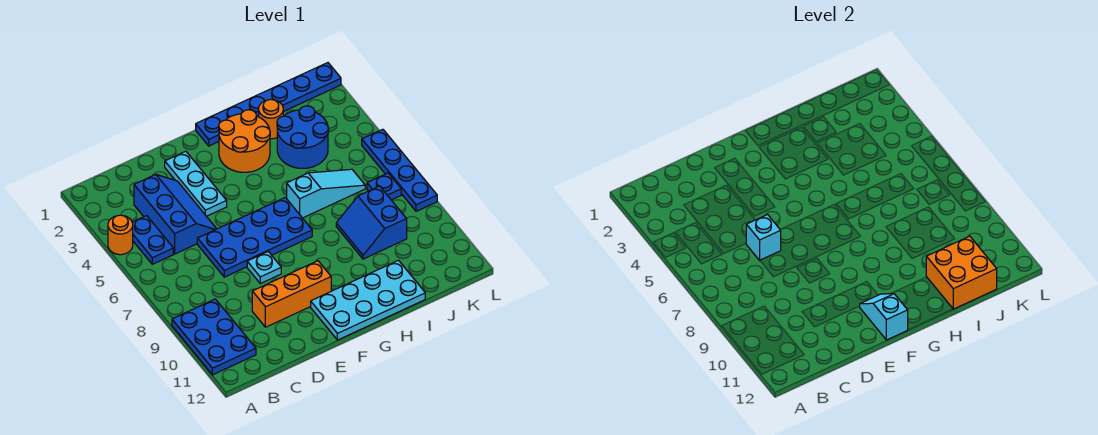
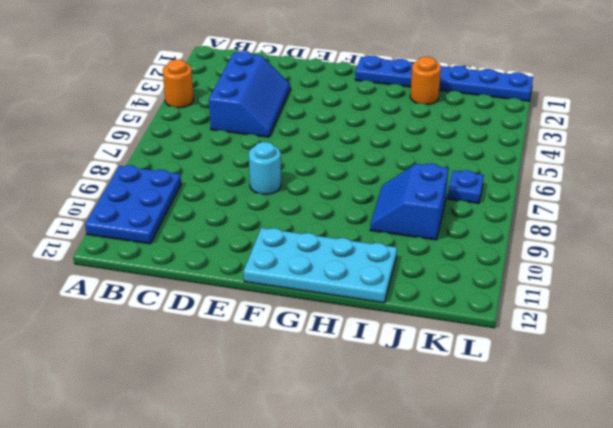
cyan round brick E8 level 1 -> cyan plate E8 level 1
none -> blue plate B4:B5 level 1
none -> blue plate D6:G7 level 1
none -> orange brick D10:F10 level 1

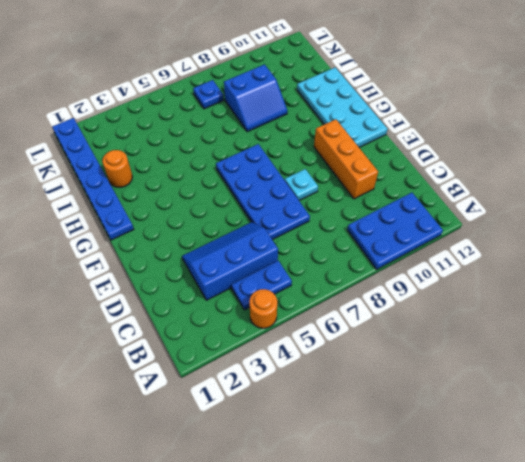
none -> cyan plate E2:E4 level 1
none -> orange round brick G2:H3 level 1
none -> cyan slope H6:J6 level 1 top H

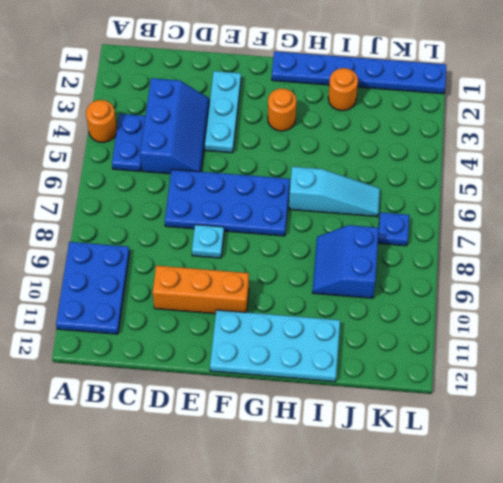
orange round brick G3 level 1 -> orange round brick G2:H3 level 1
none -> blue round brick I3:J4 level 1
none -> blue plate L5:L8 level 1
none -> cyan brick D6 level 2

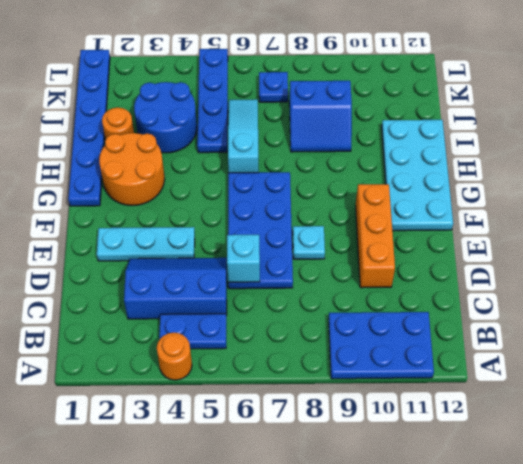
blue plate I5:L5 level 1 -> blue plate L5:L8 level 1
none -> cyan slope F11:F12 level 2 top 12
none -> orange brick I11:J12 level 2

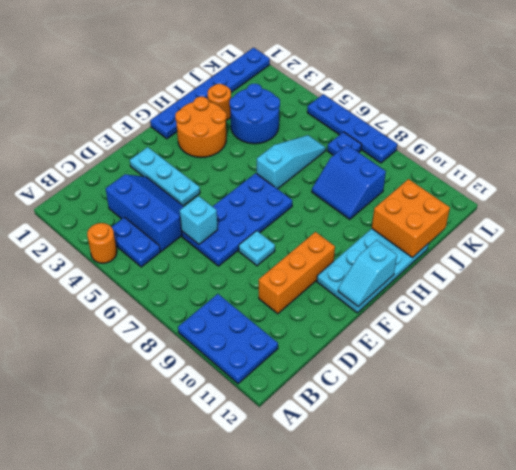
cyan slope F12:G12 level 2 top G -> cyan slope F11:F12 level 2 top 12

